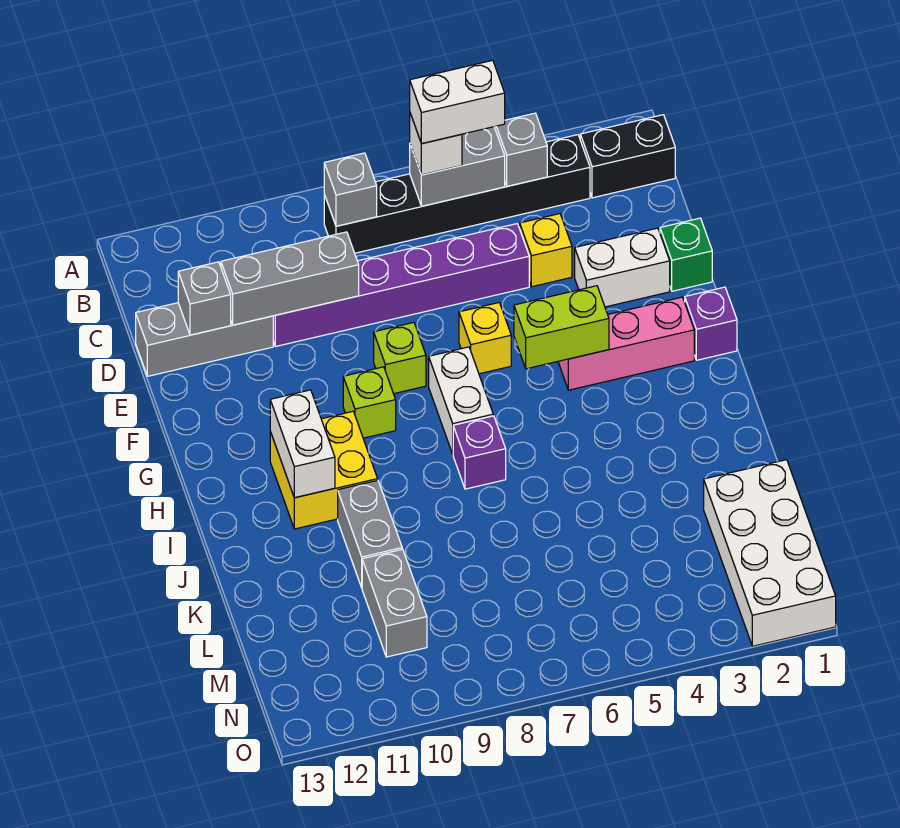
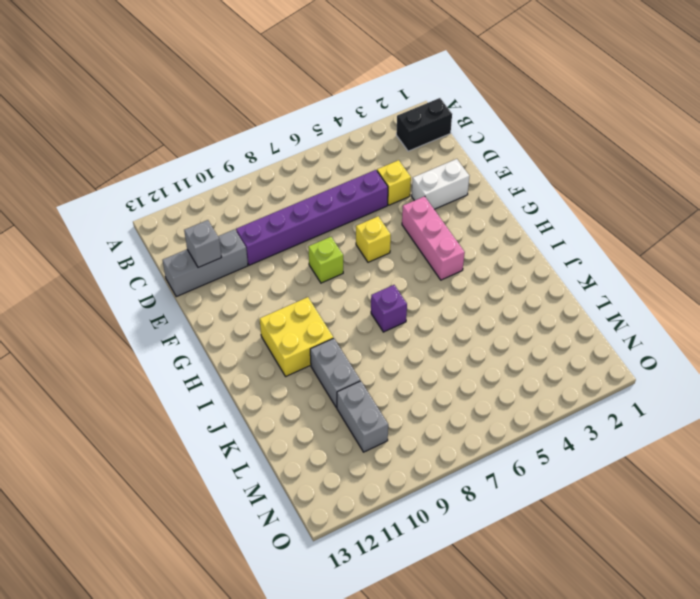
pink brick F4:H4 level 1 -> pink brick G2:G4 level 1
none -> black brick B3:B8 level 1
none -> green brick E1 level 1
none -> purple brick G1 level 1

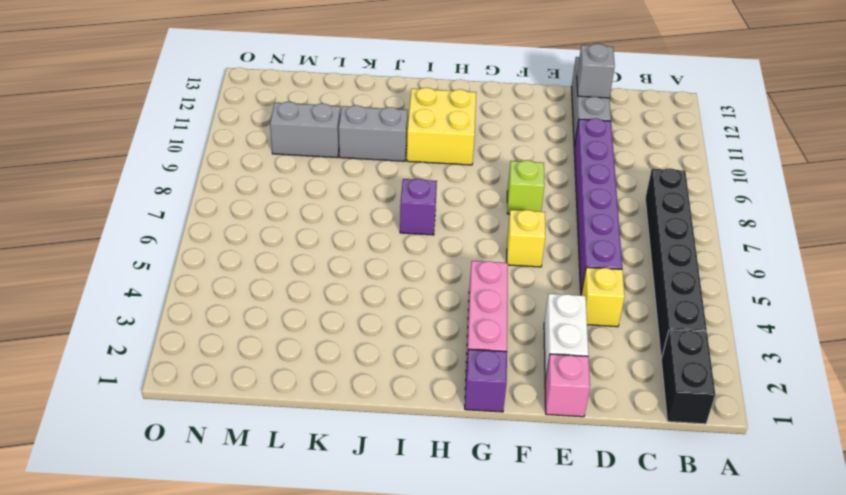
pink brick E1 level 1 -> green brick E1 level 1
none -> white brick G7:H7 level 1
none -> lime brick G9 level 1
none -> white brick L1:O2 level 1

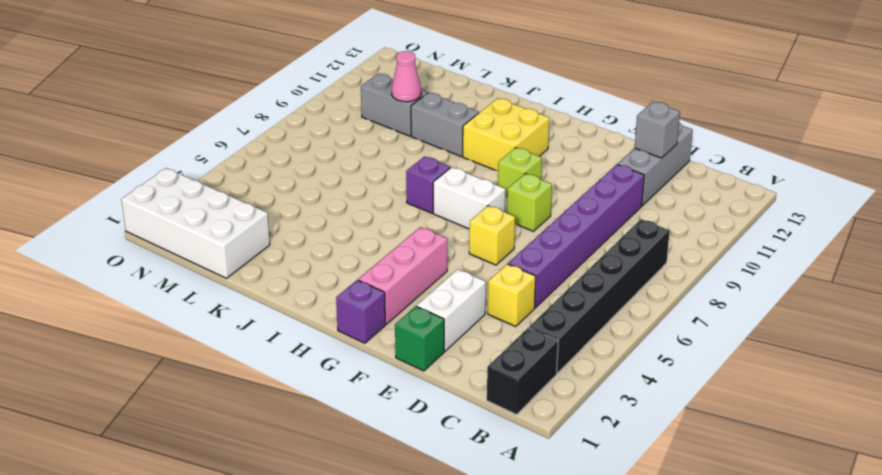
pink cone L10 level 2 -> none
none -> grey brick B4 level 2
none -> grey brick B5:B6 level 2
none -> grey brick B8 level 2

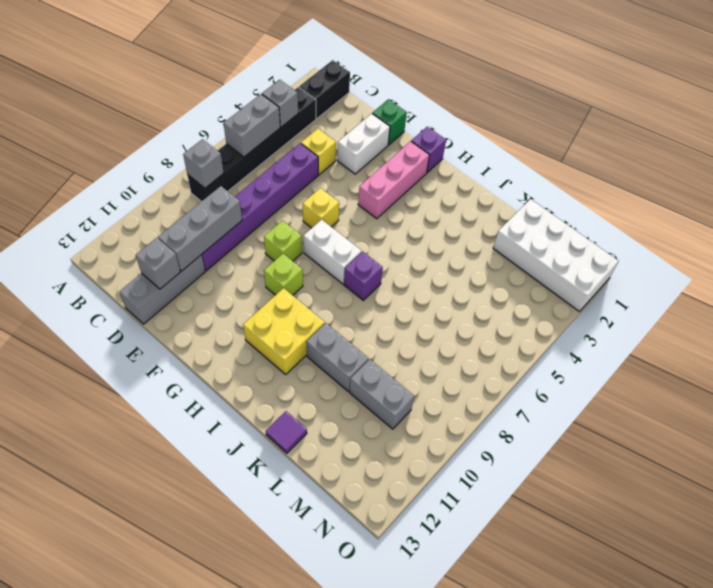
purple tile K13 level 1 -> none
none -> lime brick G4:G5 level 2
none -> white brick H11:I11 level 2
none -> white brick B6 level 3

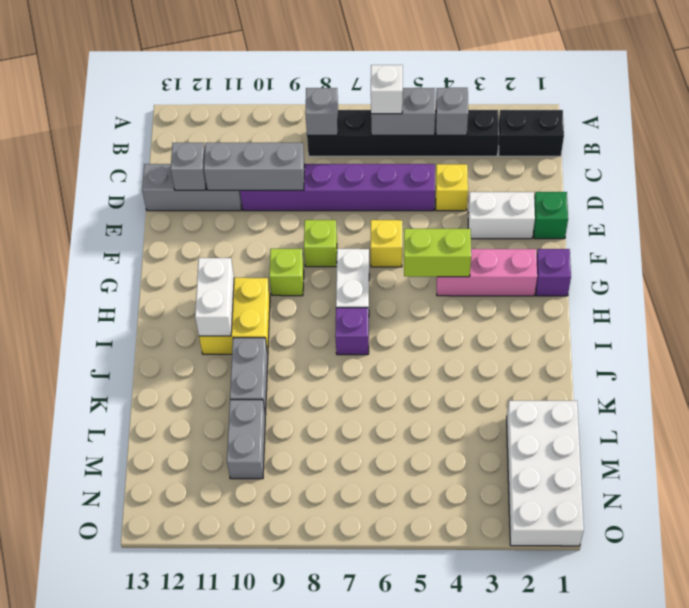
none -> white brick B5:B6 level 4

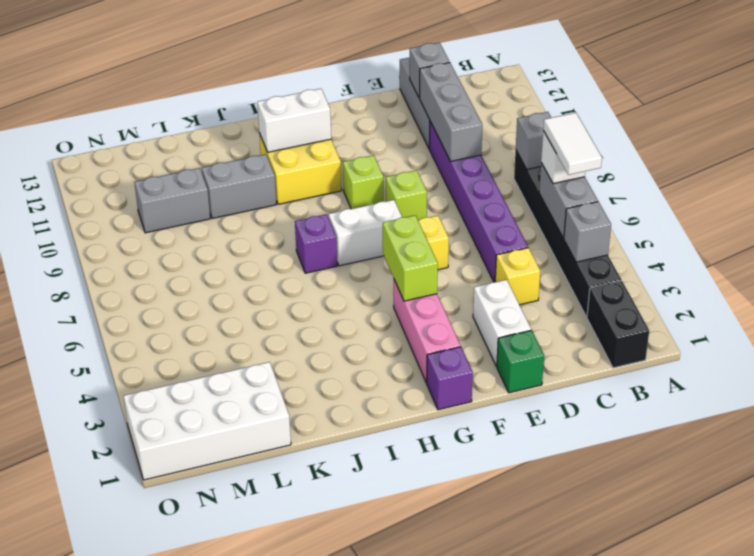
white tile B5:B6 level 4 -> white brick B5:B6 level 4

